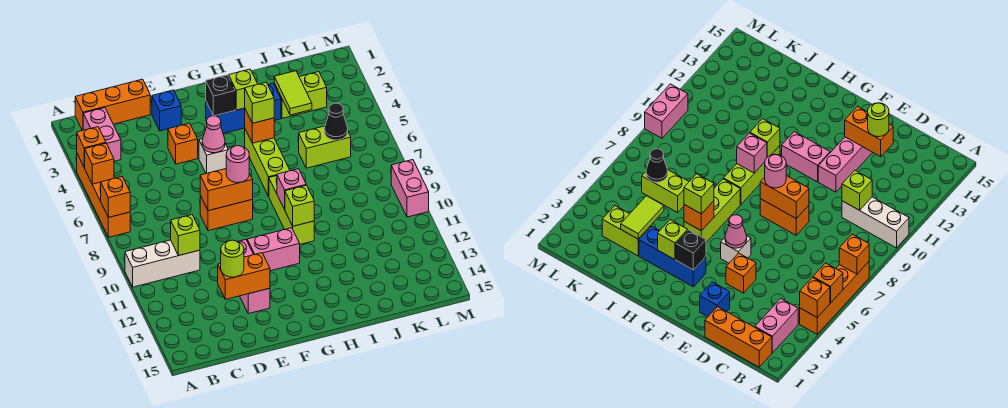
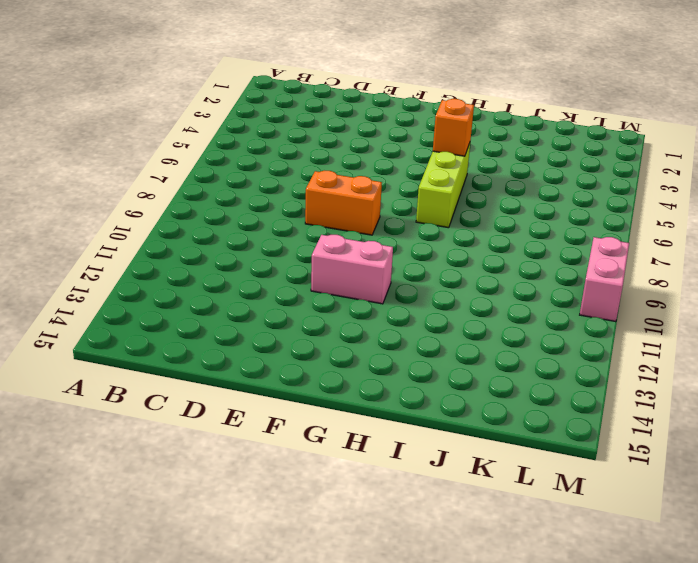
none -> orange brick A4:A7 level 1
none -> white brick A10:C10 level 1
none -> orange brick B1:D1 level 1
none -> pink brick B2:B3 level 1

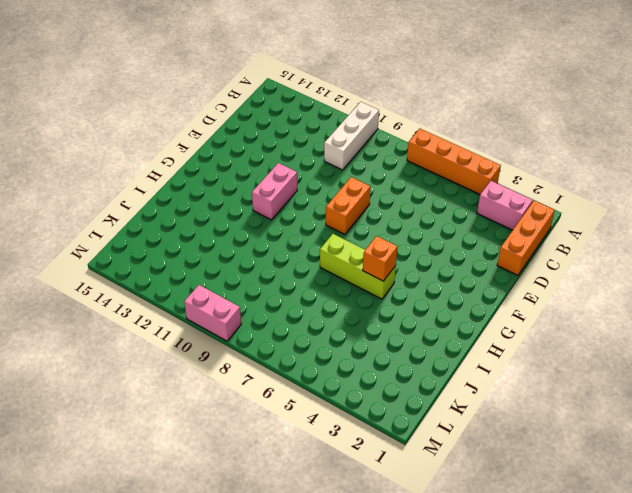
none -> blue brick E2 level 1
none -> orange brick E4 level 1
none -> pink brick E11:E13 level 1
none -> white brick F5 level 1

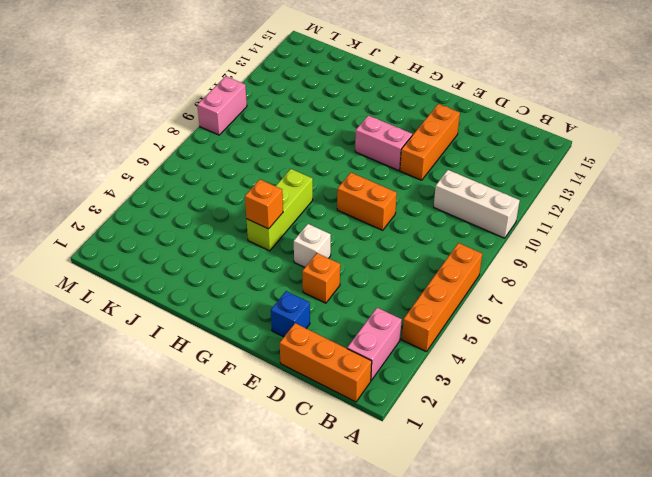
orange brick E11:E13 level 1 -> pink brick E11:E13 level 1
none -> blue brick G3:I3 level 1
none -> lime brick H8:H10 level 1
none -> lime brick J3:K3 level 1
none -> lime brick J6:K6 level 1

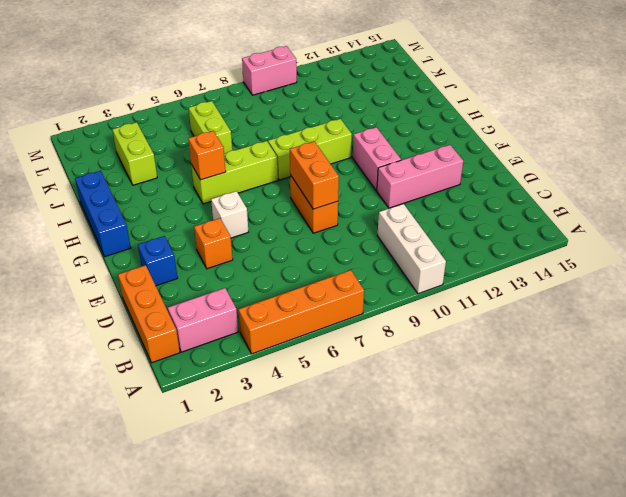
blue brick G1:I1 level 1 -> blue brick G3:I3 level 1
none -> orange brick A4 level 2
none -> orange brick A5 level 2
none -> orange brick A7 level 2
none -> lime brick C10 level 2

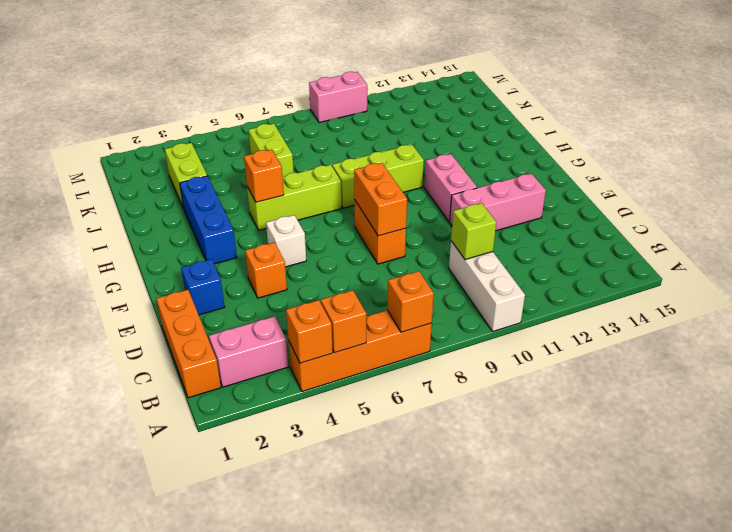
none -> orange brick D13:E13 level 2
none -> pink cone F5 level 2
none -> black brick G3 level 2
none -> lime brick H3 level 2

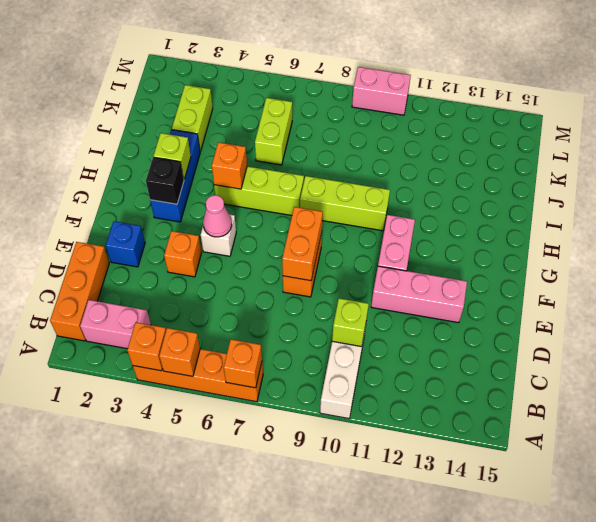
none -> orange brick D13:E13 level 2
none -> pink brick H9 level 2
none -> lime brick H10 level 2
none -> lime tile J3:J4 level 2

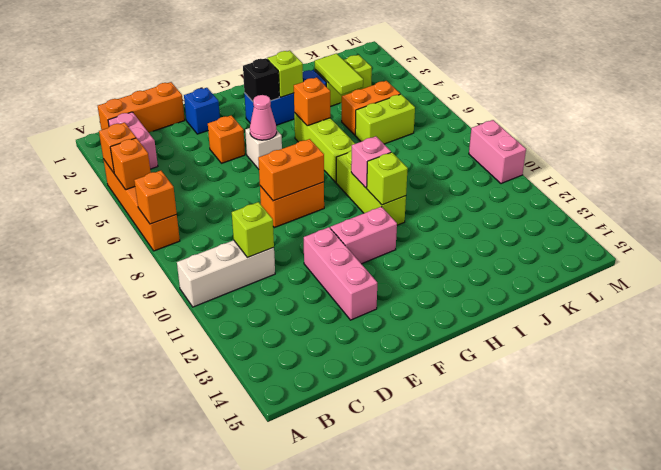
orange brick J5:K5 level 1 -> orange brick D13:E13 level 2
none -> black cone K6 level 2
none -> lime round brick D13 level 3
none -> pink round brick F8 level 3
none -> lime brick H5 level 3

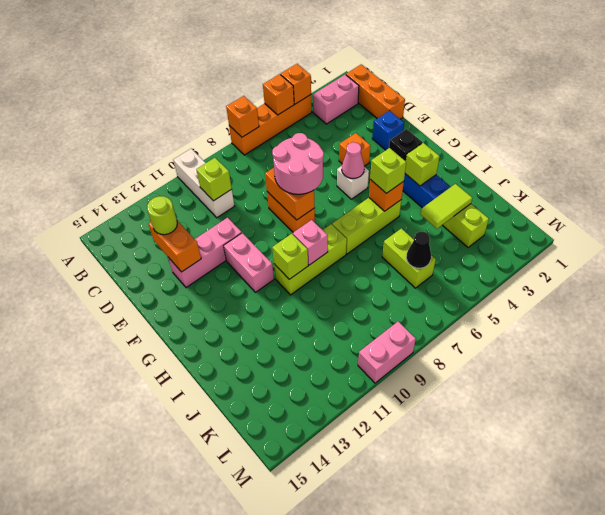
pink round brick E7:F8 level 3 -> pink round brick F8 level 3

